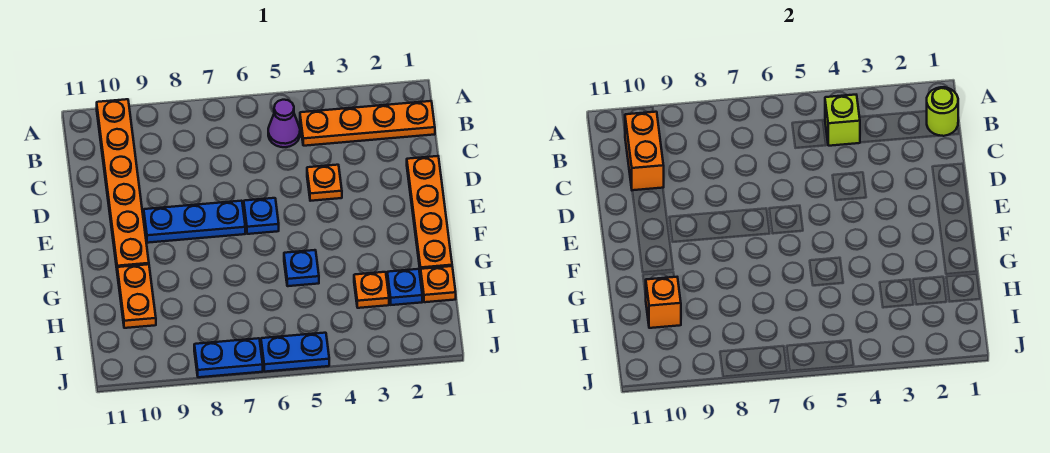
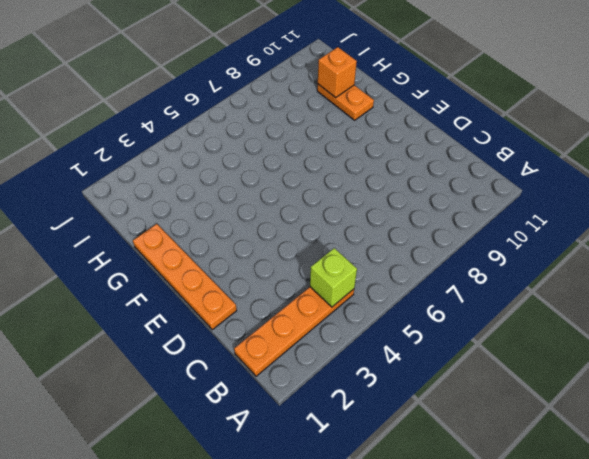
none -> orange plate A10:F10 level 1
none -> purple cone B5 level 1
none -> orange plate D4 level 1

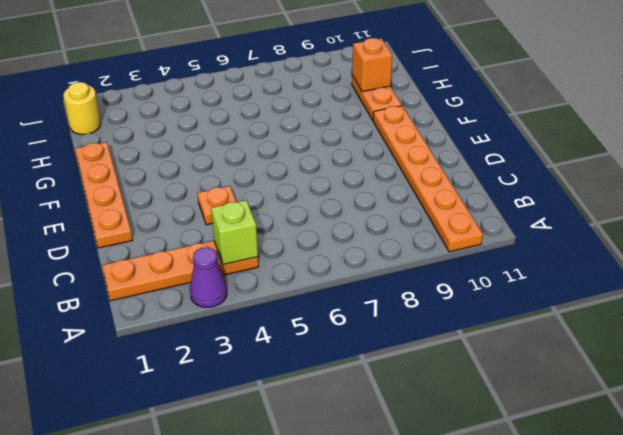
purple cone A3 level 1 -> purple cone B5 level 1
yellow round brick I1 level 1 -> none
none -> blue plate E6 level 1
none -> blue plate E7:E9 level 1
none -> blue plate G5 level 1

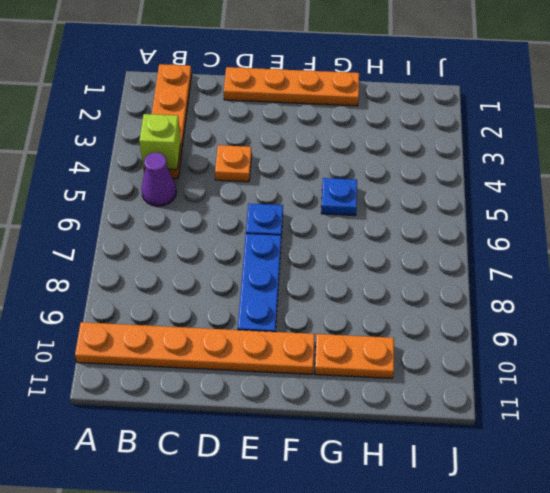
none -> orange plate H1 level 1
none -> blue plate H2 level 1
none -> orange plate H3 level 1

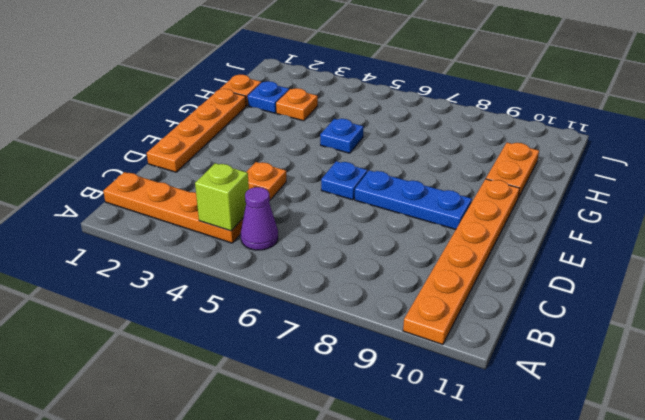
none -> blue plate J5:J6 level 1
none -> blue plate J7:J8 level 1
none -> lime round brick B1 level 2

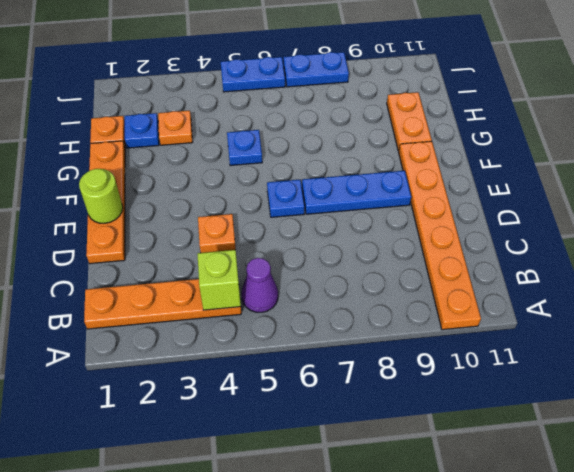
lime round brick E1 level 2 -> lime round brick B1 level 2
none -> orange brick B10:C10 level 2
none -> orange brick H10 level 2

